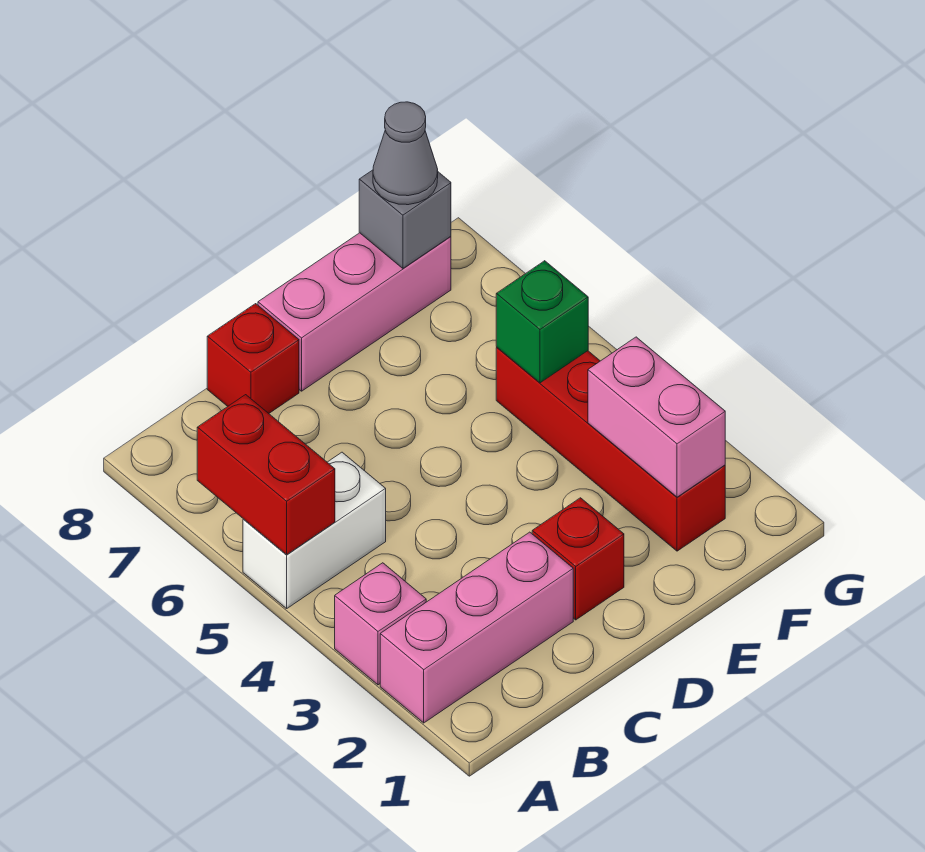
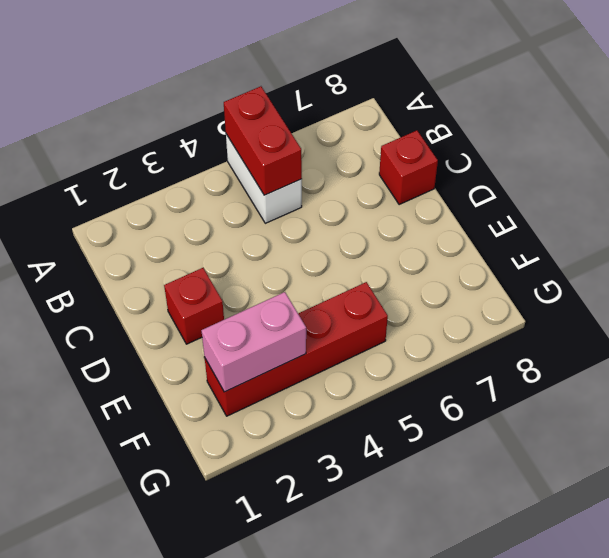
red brick A5:B5 level 2 -> red brick A5:A6 level 2
none -> pink brick A2:C2 level 1
none -> pink brick A3 level 1
none -> pink brick D8:F8 level 1

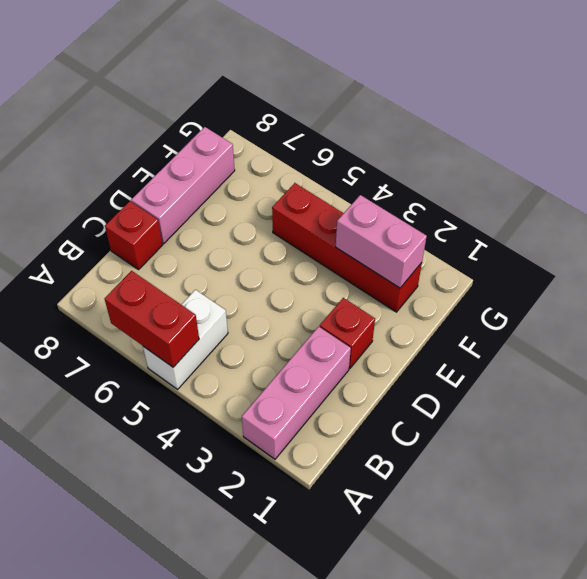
none -> pink brick A3 level 1
none -> green brick F5 level 2
none -> grey brick F8 level 2

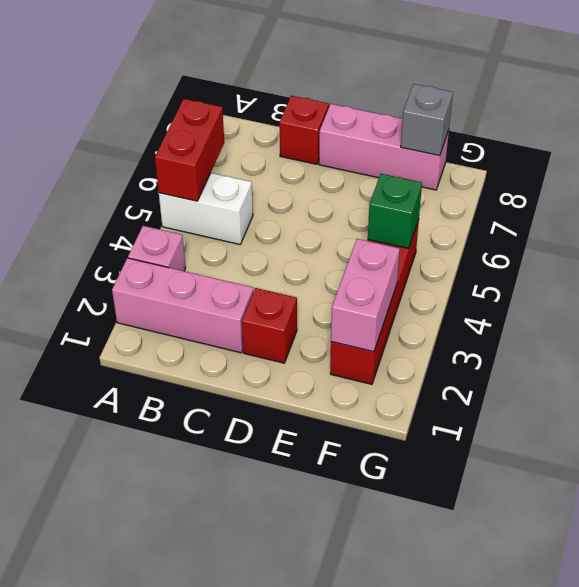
none -> grey cone F8 level 3

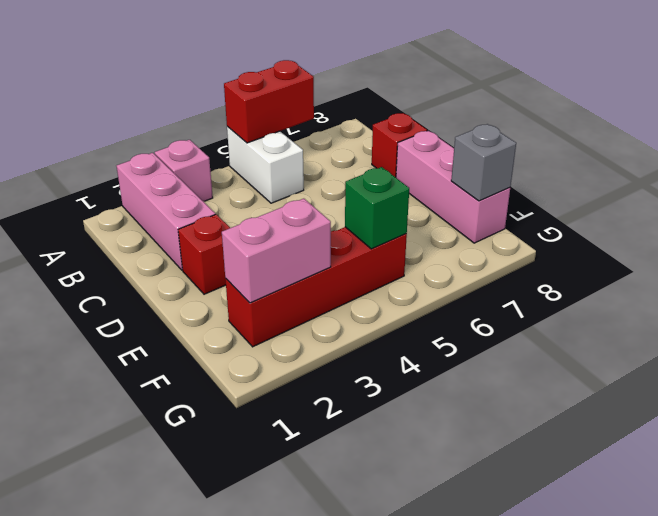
none -> grey cone F8 level 3

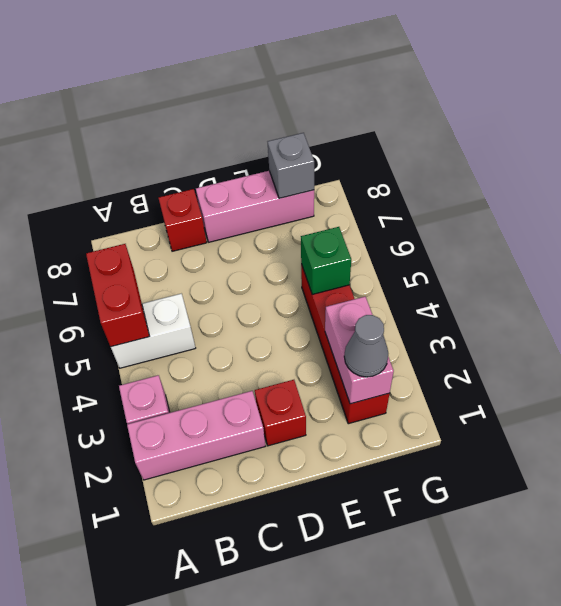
grey cone F2 level 3 -> grey cone F8 level 3

